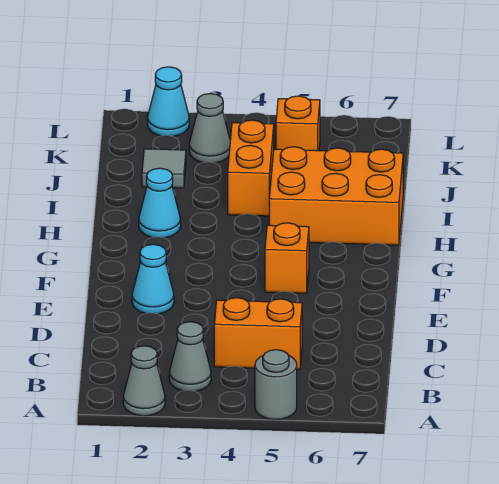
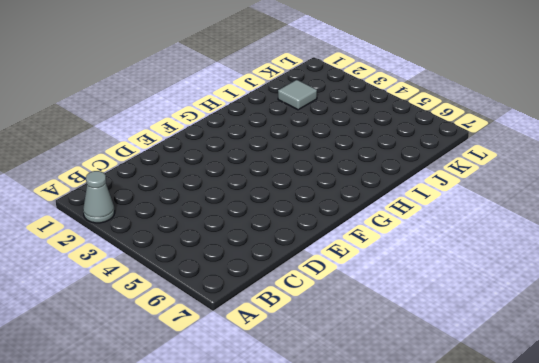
none -> grey round brick A5 level 1
none -> grey cone B3 level 1
none -> orange brick C4:C5 level 1

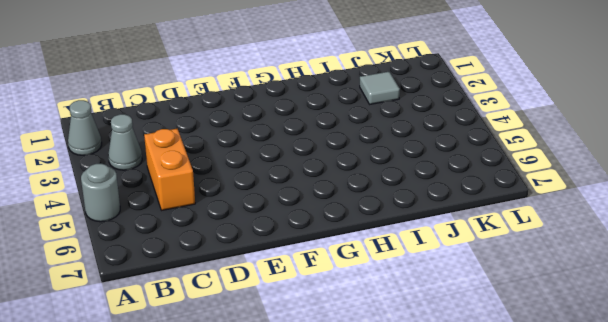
none -> cyan cone E2 level 1
none -> orange brick F5 level 1
none -> cyan cone H2 level 1

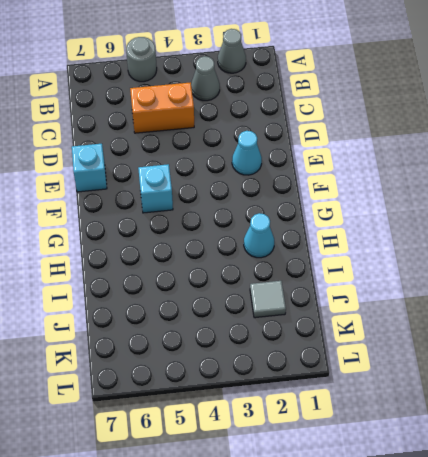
cyan brick E7 level 1 -> none
cyan brick F5 level 1 -> orange brick F5 level 1
none -> orange brick H5:I7 level 1
none -> orange brick I4:J4 level 1
none -> grey cone K3 level 1

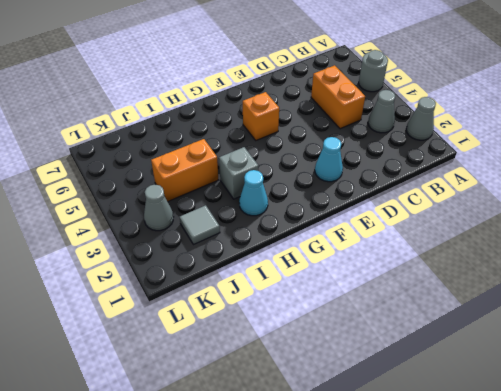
grey brick H3 level 1 -> none
none -> orange brick H5:I7 level 1
none -> orange brick K5 level 1
none -> cyan cone L2 level 1

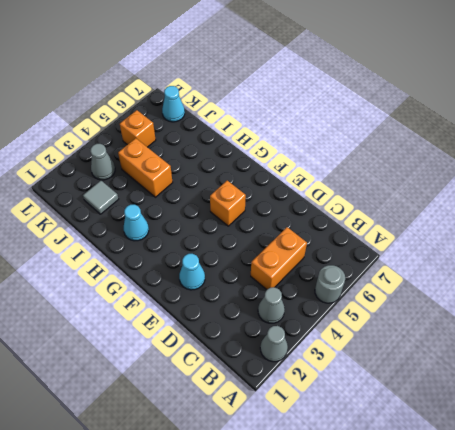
cyan cone K7 level 1 -> cyan cone L2 level 1
none -> orange brick H5:I7 level 1

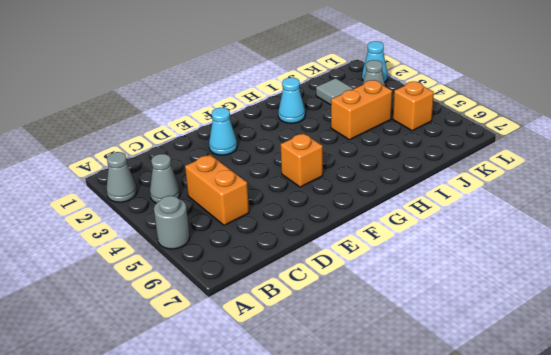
none -> orange brick H5:I7 level 1

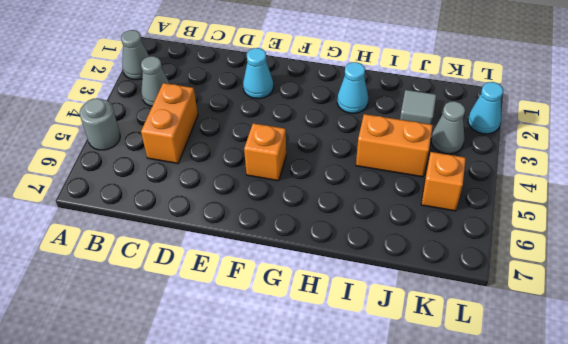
none -> orange brick H5:I7 level 1

